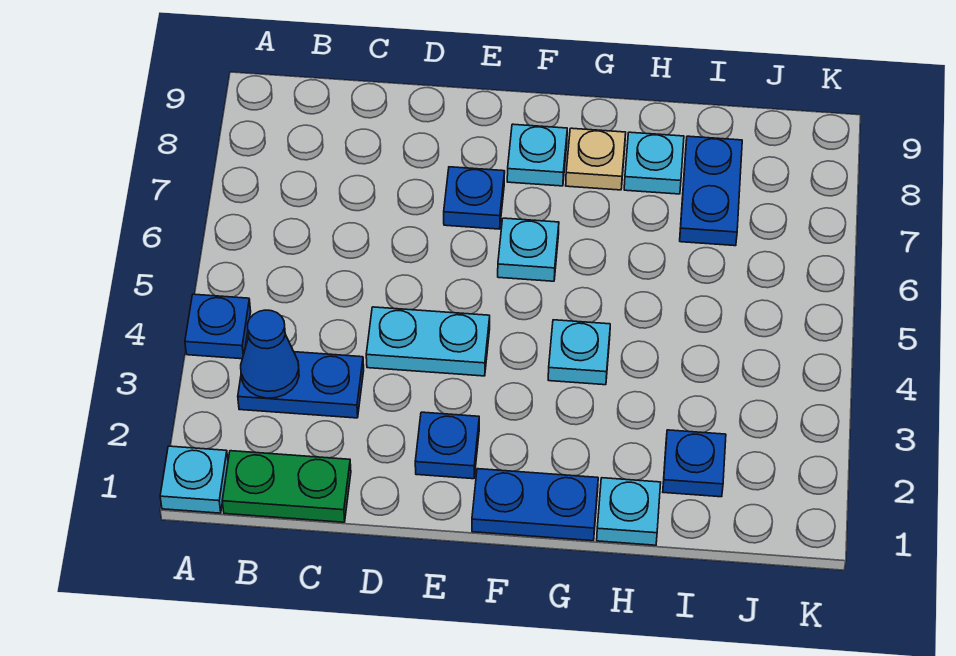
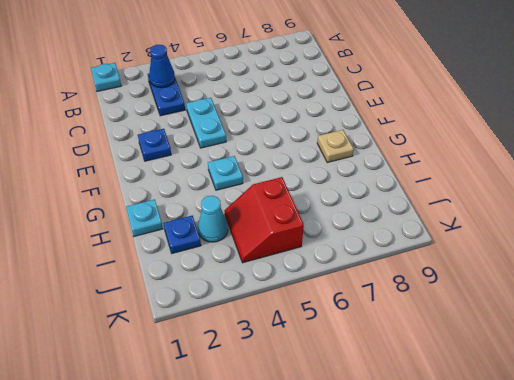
cyan cone I3 level 1 -> none
red slope I4:J5 level 1 top 5 -> none
none -> blue plate A4 level 1
none -> green plate B1:C1 level 1
none -> blue plate E7 level 1

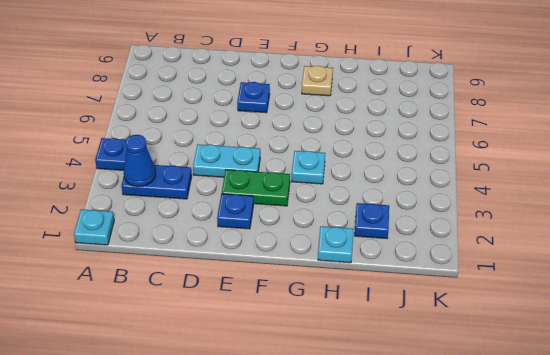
green plate E3:F3 level 1 -> green plate B1:C1 level 1
none -> blue plate F1:G1 level 1
none -> cyan plate F6 level 1
none -> cyan plate F8 level 1

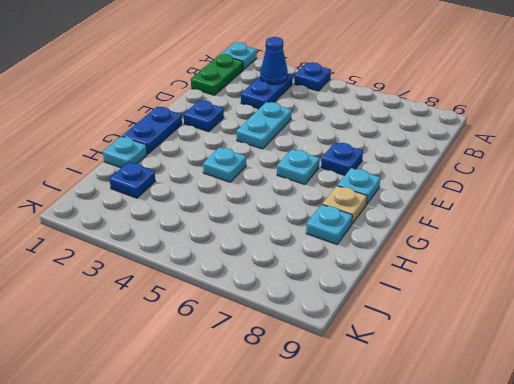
none -> blue plate I7:I8 level 1

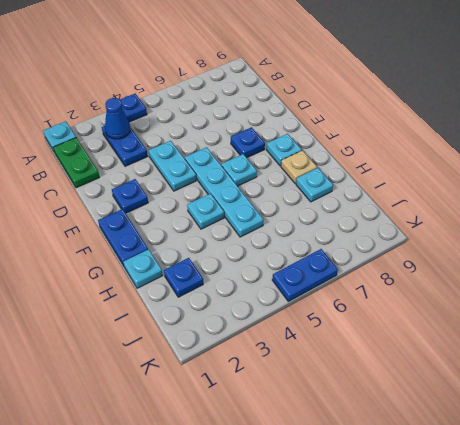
cyan plate E5:H5 level 1 -> none
blue plate K5:K6 level 1 -> blue plate I7:I8 level 1

